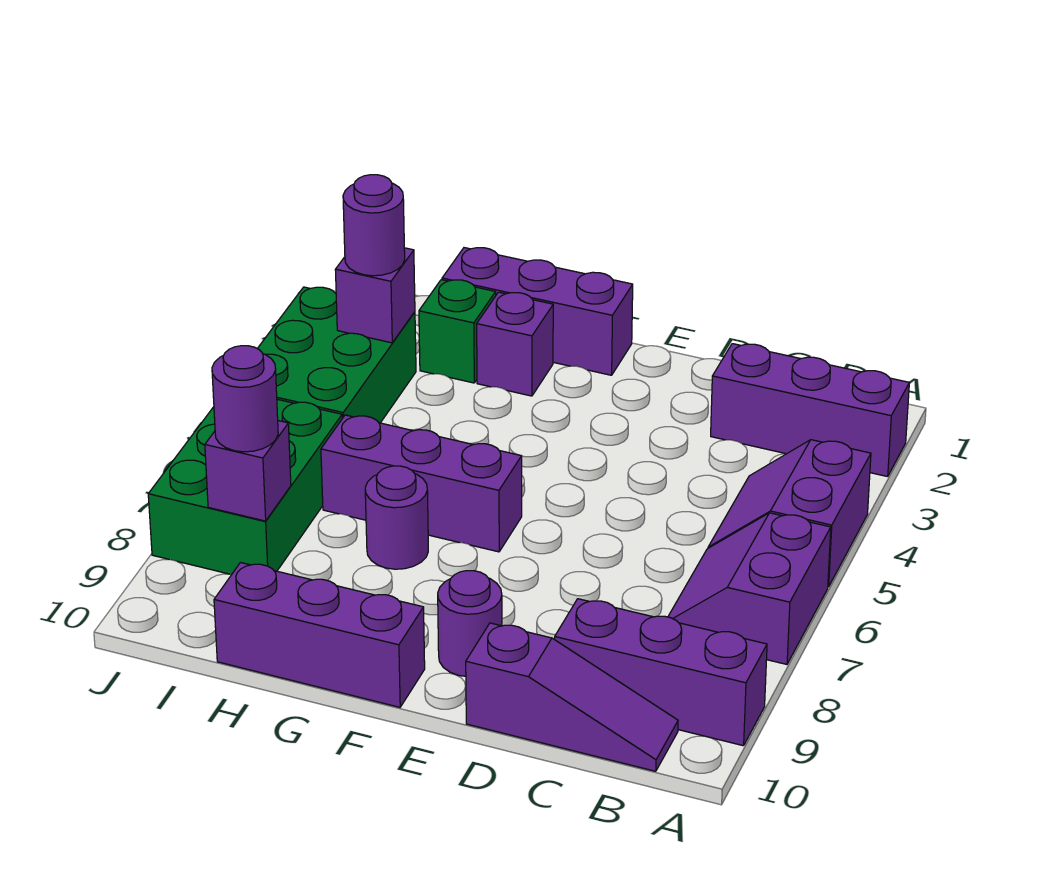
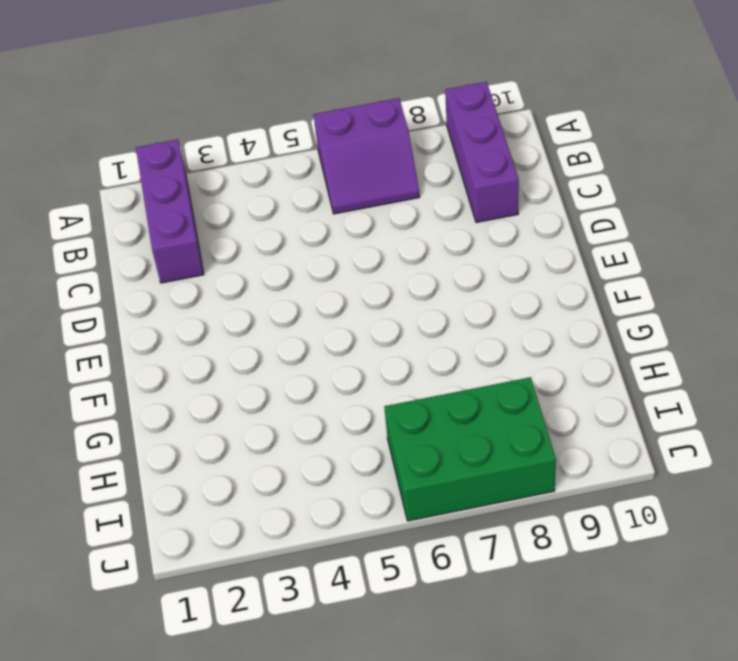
none -> purple slope A4:B5 level 1 top A
none -> purple slope B10:D10 level 1 top D
none -> purple round brick E9 level 1

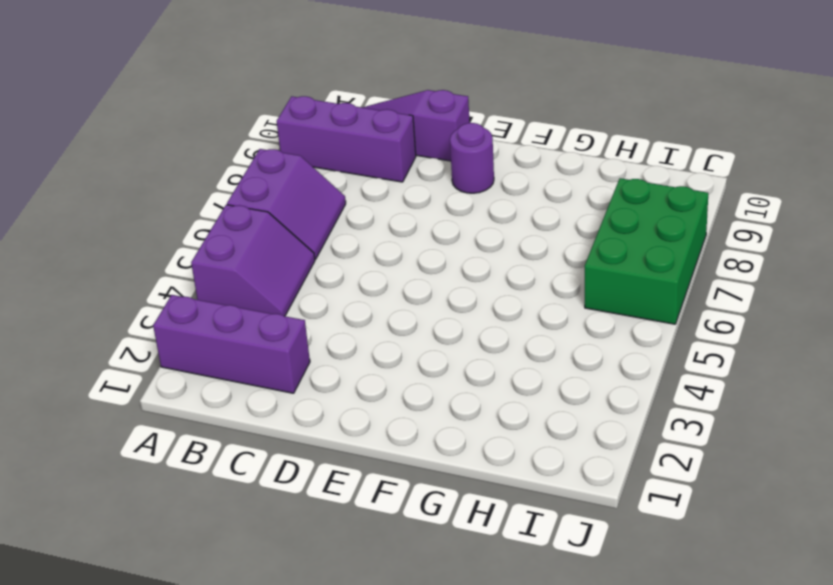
none -> purple brick F1:H1 level 1
none -> purple brick F6:H6 level 1
none -> purple brick F10:H10 level 1

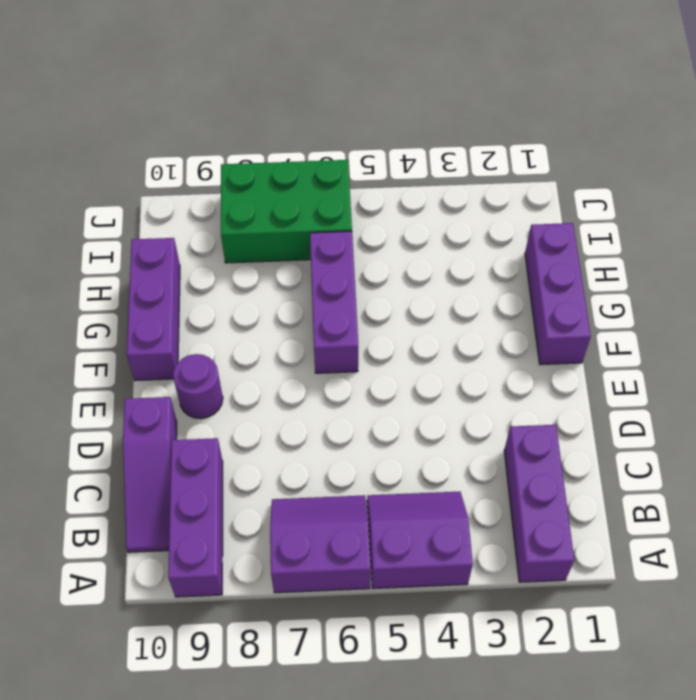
none -> purple brick G2 level 1
none -> purple round brick G7 level 1
none -> green brick H2 level 1

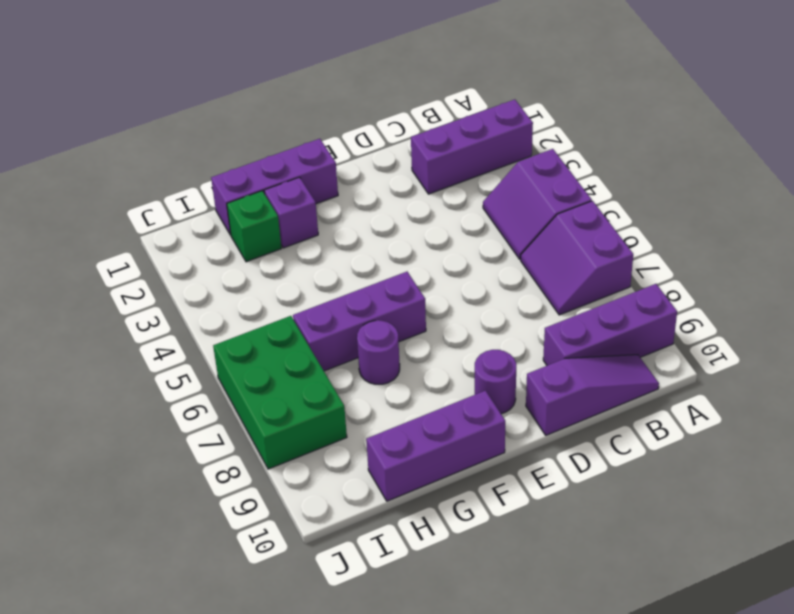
none -> green brick I3:J5 level 1
none -> purple brick I3 level 2
none -> purple brick I8 level 2

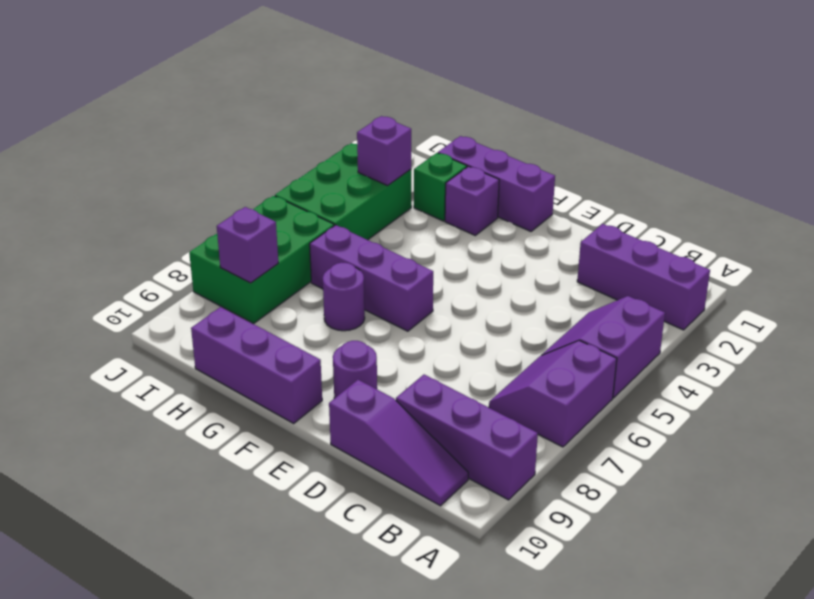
none -> purple round brick I3 level 3
none -> purple round brick I8 level 3

